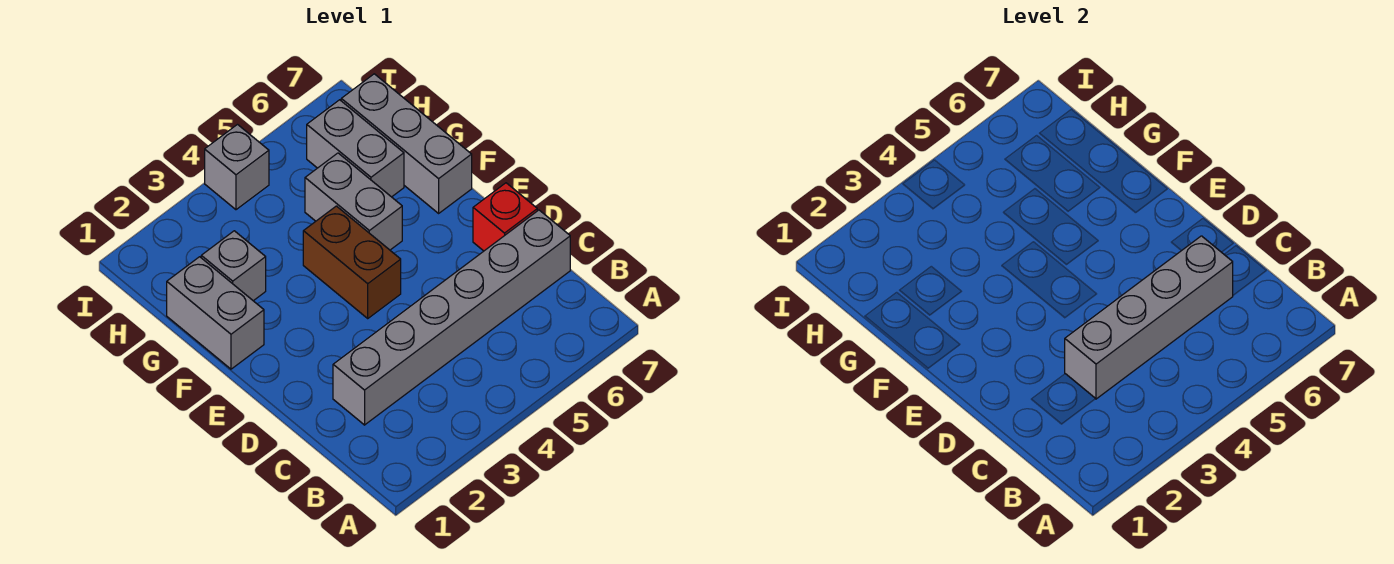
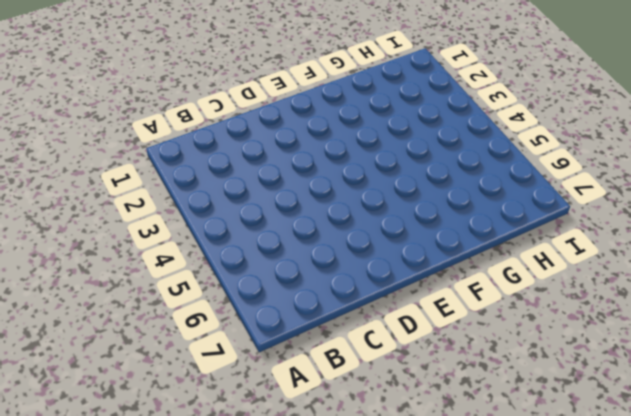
none -> grey brick C2:C7 level 1
none -> red brick D7 level 1

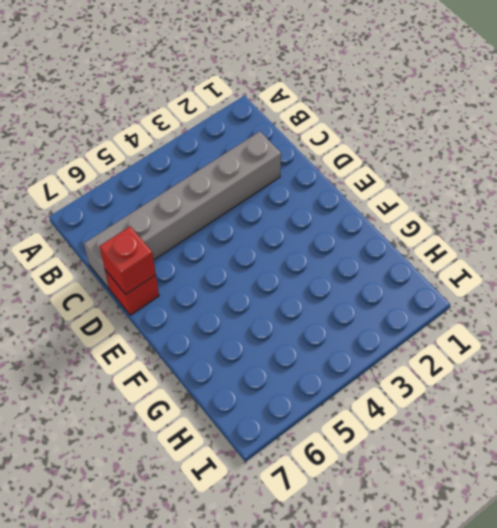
red brick D7 level 2 -> none
none -> brown brick E4:F4 level 1
none -> grey brick F1:G1 level 1

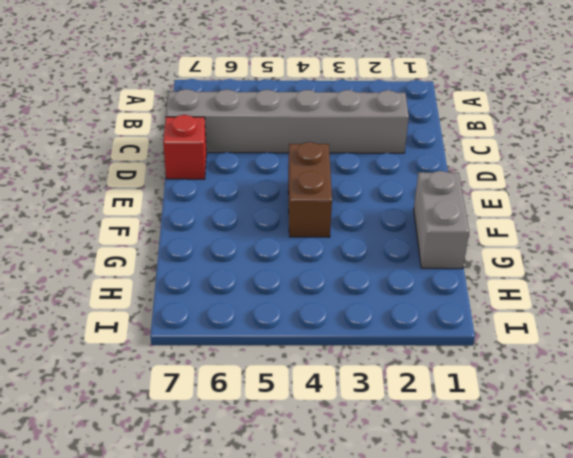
none -> grey brick F5:G5 level 1
none -> grey brick F7:H7 level 1

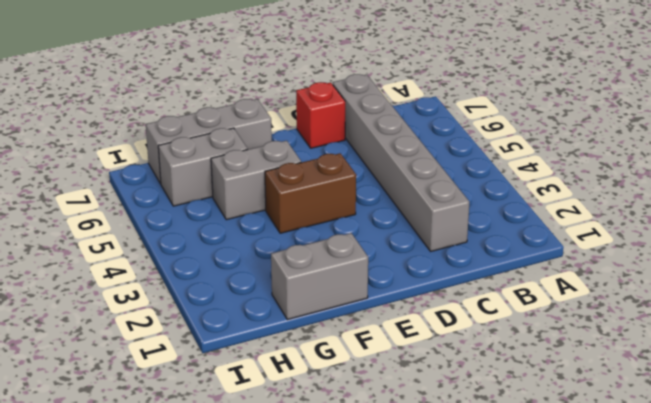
none -> grey brick G2 level 1
none -> grey brick I4 level 1

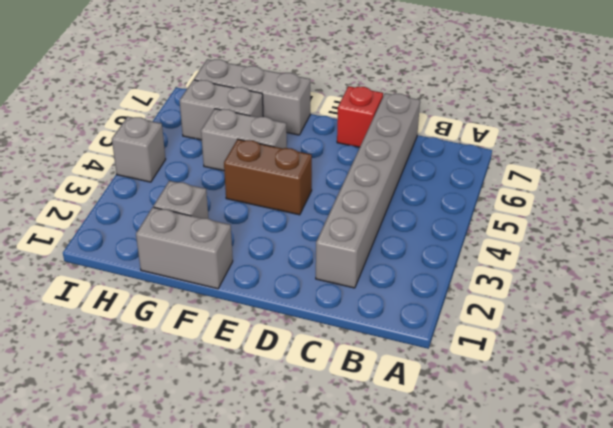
none -> grey brick C3:C6 level 2

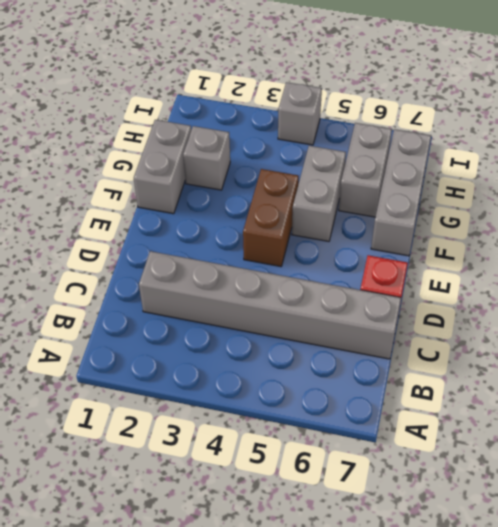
none -> grey brick C3:C6 level 2

